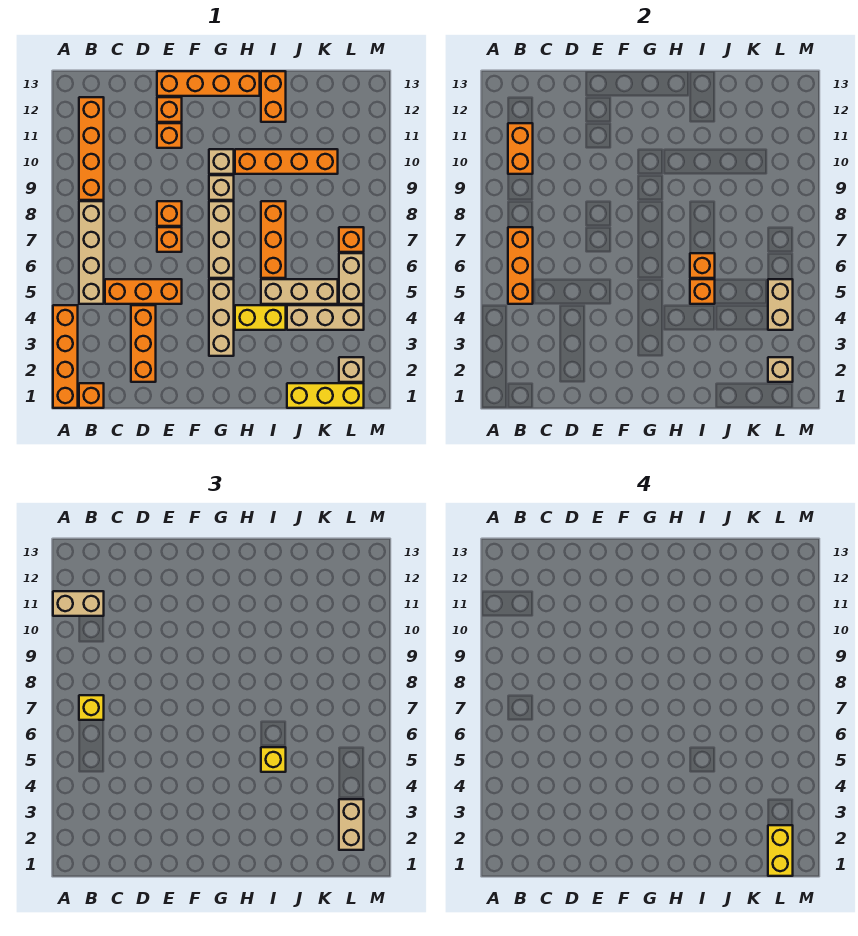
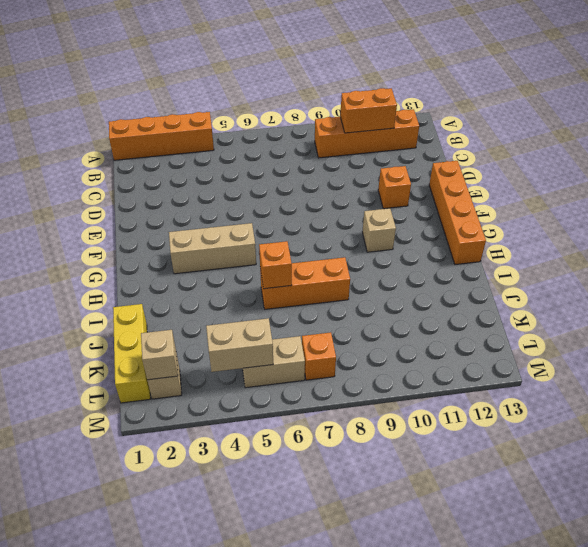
none -> orange brick B1 level 1
none -> tan brick B5:B8 level 1
none -> orange brick C5:E5 level 1
none -> orange brick D2:D4 level 1

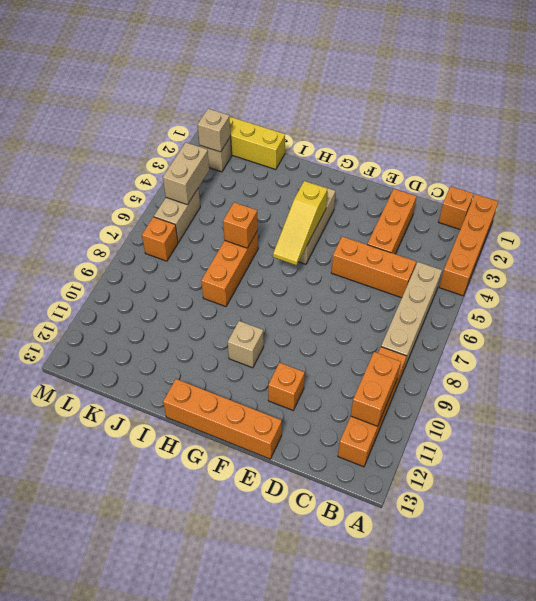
yellow slope G4:G6 level 2 top 4 -> none
none -> orange brick E7 level 1
none -> orange brick E8 level 1
none -> orange brick E12 level 1
none -> tan brick G6:G8 level 1

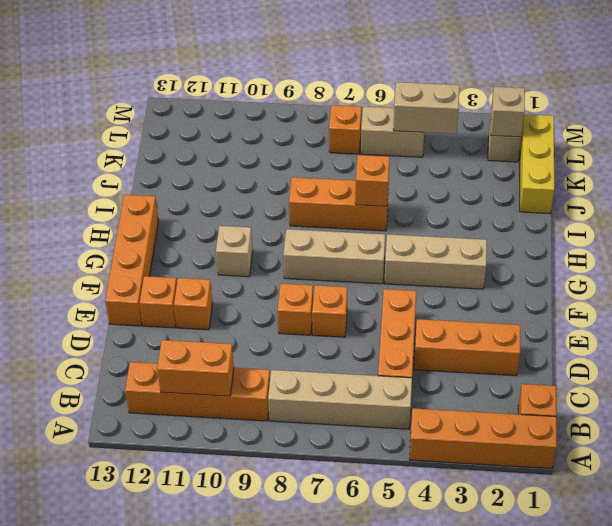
none -> tan brick G9 level 1
none -> yellow brick H4:I4 level 1
none -> orange brick H10:K10 level 1
none -> tan brick I5:K5 level 1

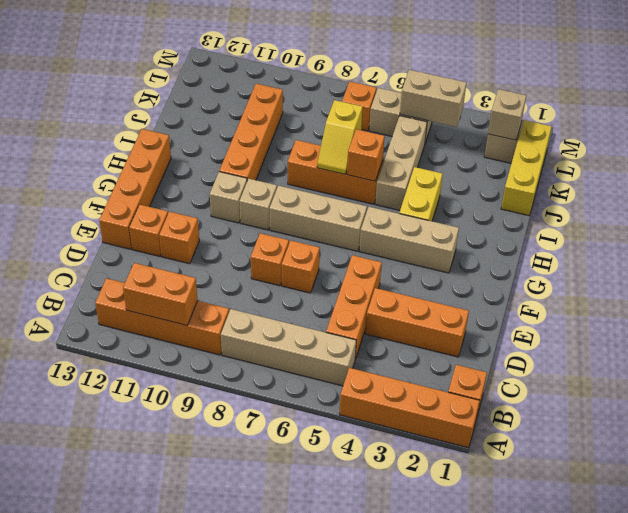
yellow slope I7:J7 level 2 top J -> none
none -> orange brick I12:I13 level 1
none -> tan brick J4:L4 level 1
none -> orange brick B5:B7 level 2
none -> orange brick I5 level 2

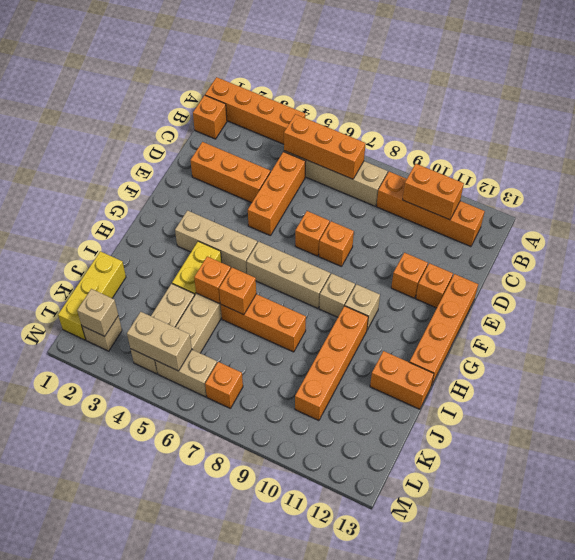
none -> tan brick A11:B11 level 3
none -> yellow brick B7 level 3
none -> yellow brick I5 level 3
none -> tan brick L2:L3 level 3

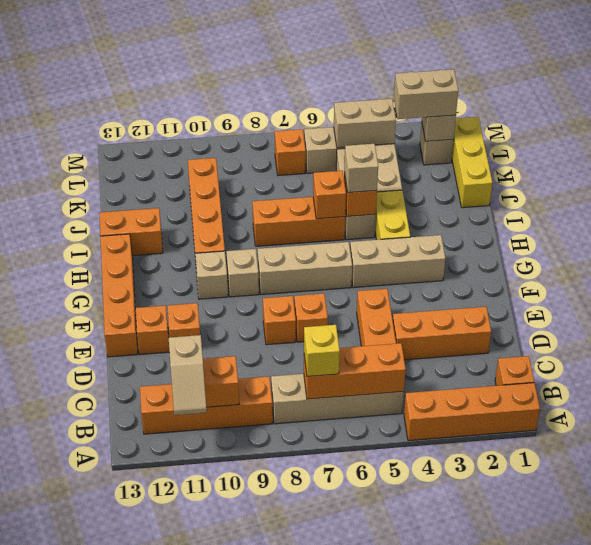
tan slope A11:B11 level 3 top B -> tan brick A11:B11 level 3
tan brick I5 level 3 -> yellow brick I5 level 3
none -> yellow brick L1:L2 level 4

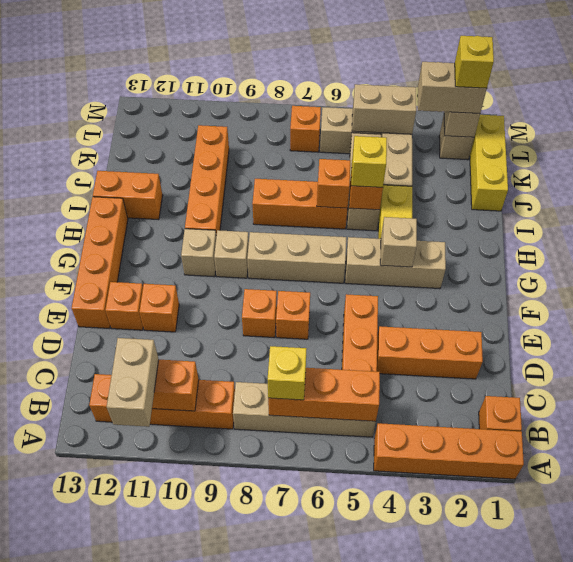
tan brick G4 level 2 -> none
yellow brick L2 level 4 -> yellow brick L1:L2 level 4

